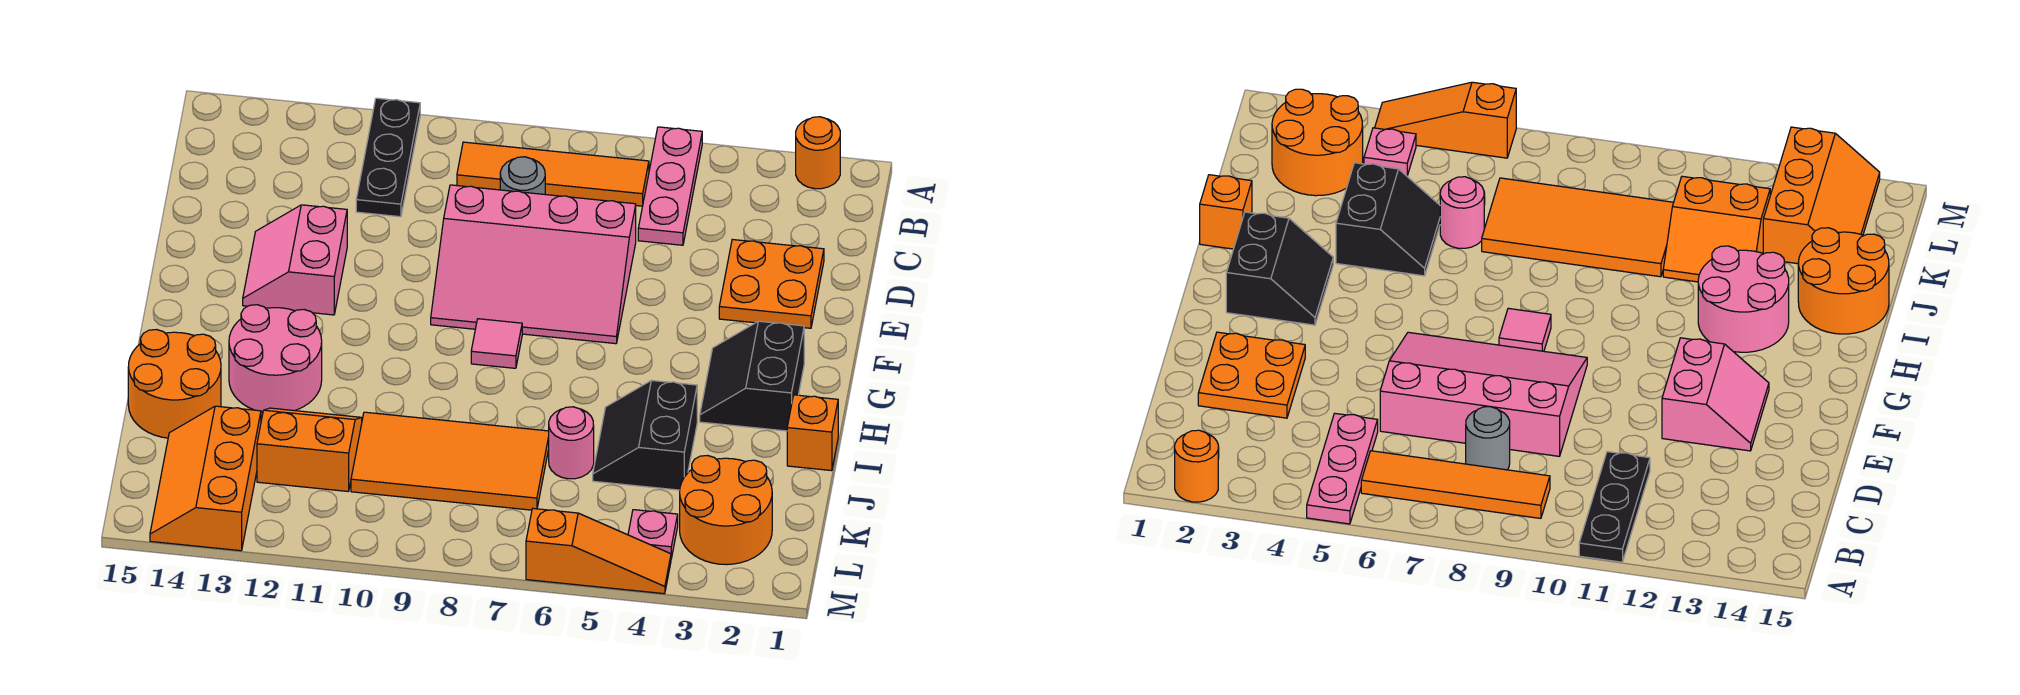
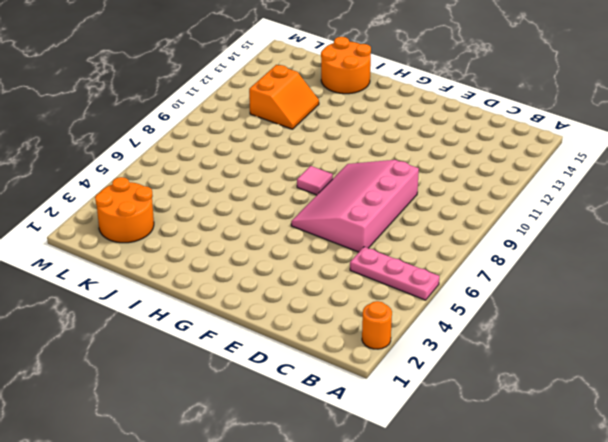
none -> black plate A11:C11 level 1
none -> orange tile B6:B9 level 1
none -> grey round brick C8 level 1

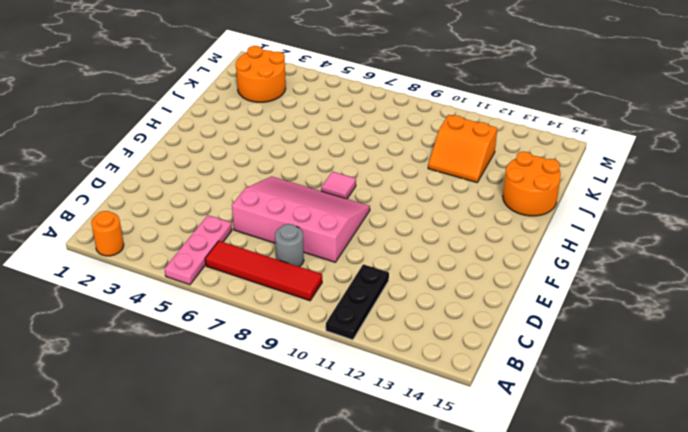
red tile B6:B9 level 1 -> orange tile B6:B9 level 1
none -> orange plate D2:E3 level 1
none -> pink slope E12:F13 level 1 top 12
none -> black slope G2:H3 level 1 top 2

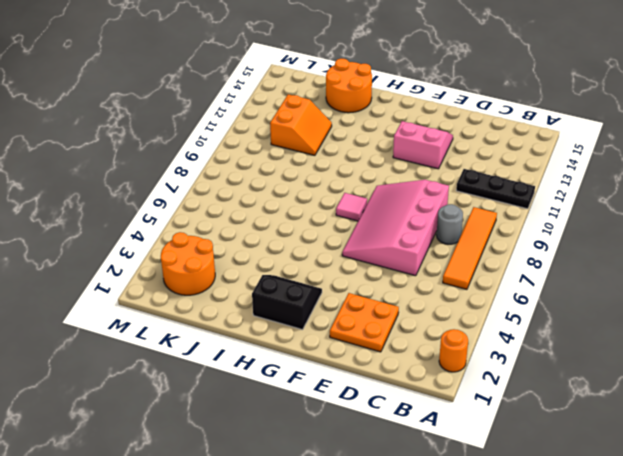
none -> pink plate A5:C5 level 1
none -> pink round brick H12:I13 level 1
none -> orange brick I1 level 1

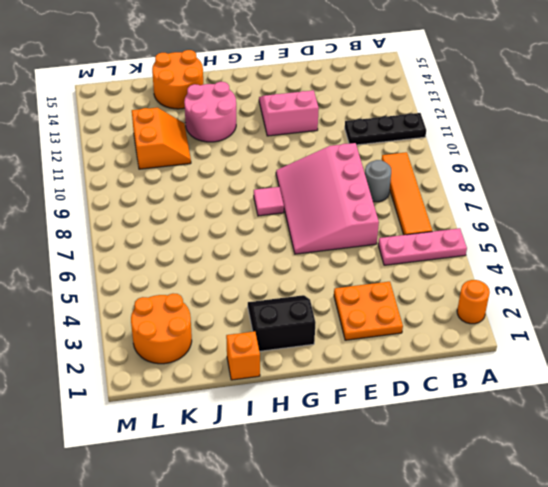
none -> black slope I4:J5 level 1 top 4
none -> pink round brick J6 level 1
none -> orange tile J7:K10 level 1

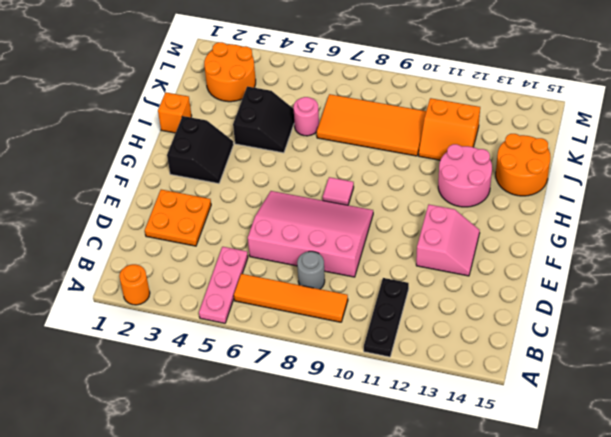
none -> orange slope K13:M14 level 1 top 13
none -> pink plate L4 level 1
none -> orange slope M4:M6 level 1 top 6

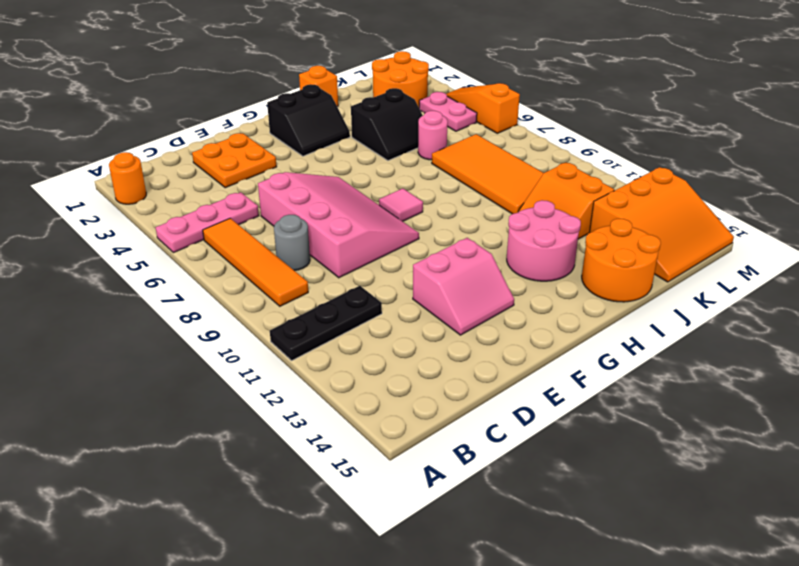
orange slope K13:M15 level 1 top 13 -> orange slope K13:M14 level 1 top 13
pink plate L4:L5 level 1 -> pink plate L4 level 1

